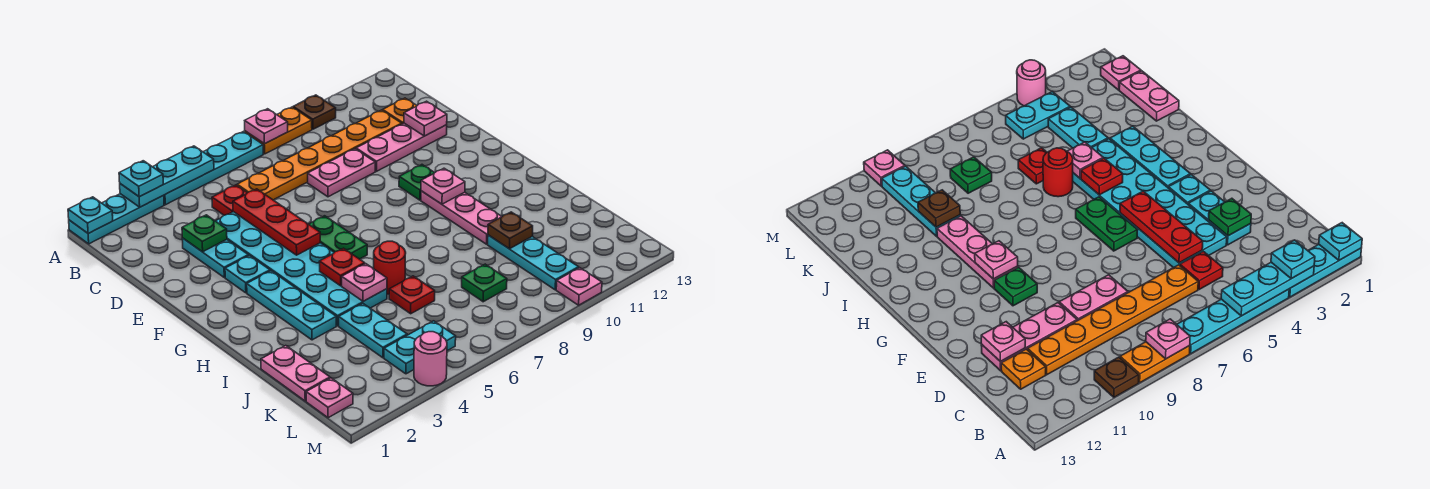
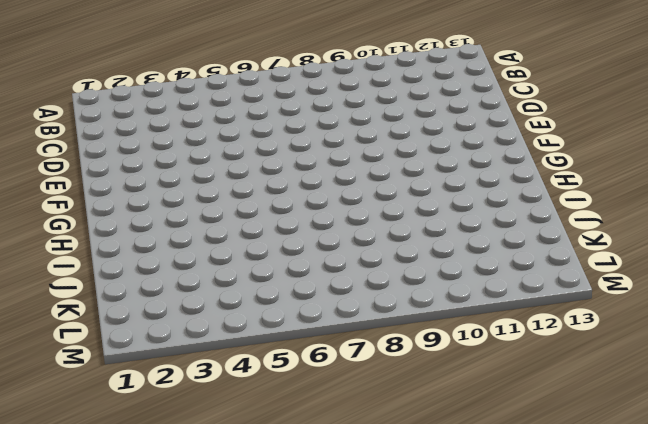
none -> cyan plate A1:A3 level 1
none -> cyan plate A4:A7 level 1
none -> orange plate A8:A9 level 1
none -> brown plate A10 level 1

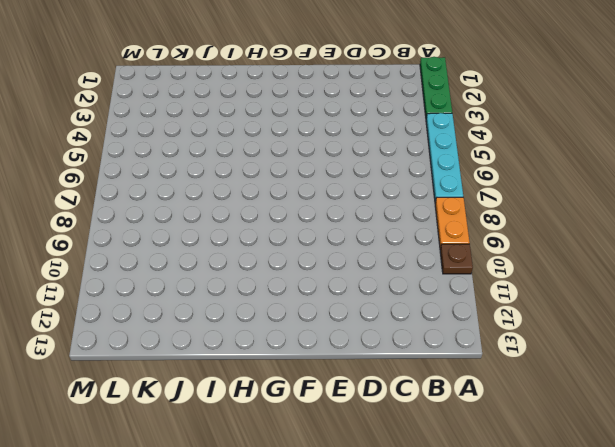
green plate A1:A3 level 1 -> cyan plate A1:A3 level 1
none -> red plate C5 level 1
none -> orange plate C6:C11 level 1
none -> orange plate C12 level 1
none -> cyan plate D3:E3 level 1

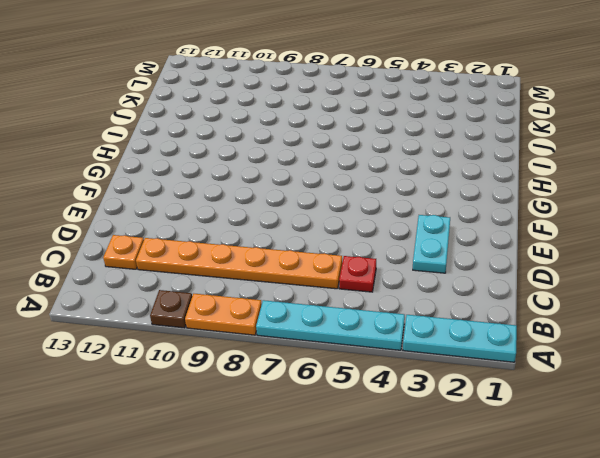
none -> cyan plate D4:I5 level 1
none -> pink plate D8:D9 level 1
none -> pink plate D10:D12 level 1
none -> cyan plate F3 level 1

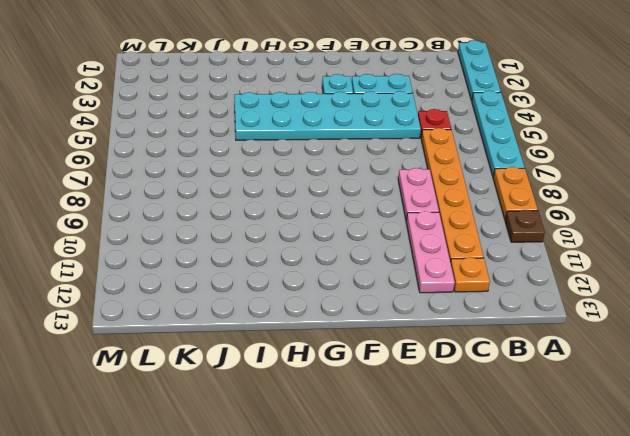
none -> green plate F6:G6 level 1
none -> green plate F10 level 1
none -> cyan plate G3:I3 level 1
none -> pink plate G10:I10 level 1

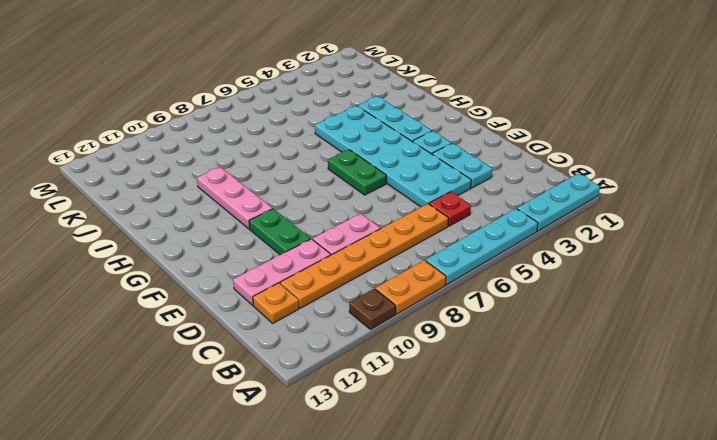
green plate E10:F10 level 1 -> green plate F10 level 1
none -> red round brick I6 level 1
none -> pink plate J1:K1 level 1
none -> cyan plate J4:K4 level 1
none -> red plate J6 level 1

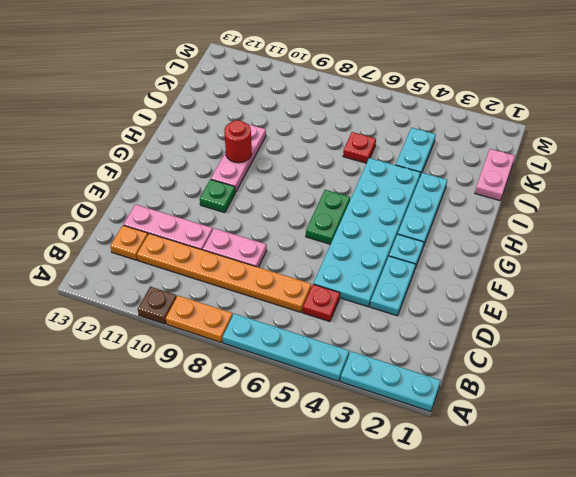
red round brick H10 level 2 -> red round brick I6 level 1
none -> cyan plate J10:L10 level 1
none -> green plate K8 level 1
none -> pink plate L1 level 1
none -> cyan plate L4:L5 level 1

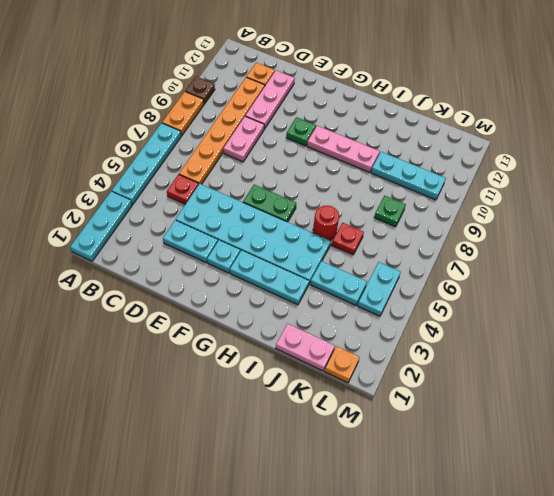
orange plate L1 level 1 -> pink plate L1 level 1
none -> pink round brick M4 level 1
none -> pink plate M10 level 1
none -> cyan plate A1 level 2
none -> cyan plate A3:A5 level 2

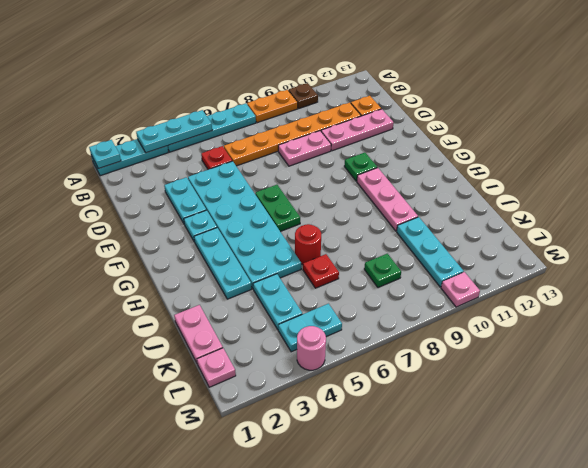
none -> pink plate A8 level 2
none -> green plate D3 level 2
none -> red plate D5:F5 level 2
none -> pink plate D12 level 2

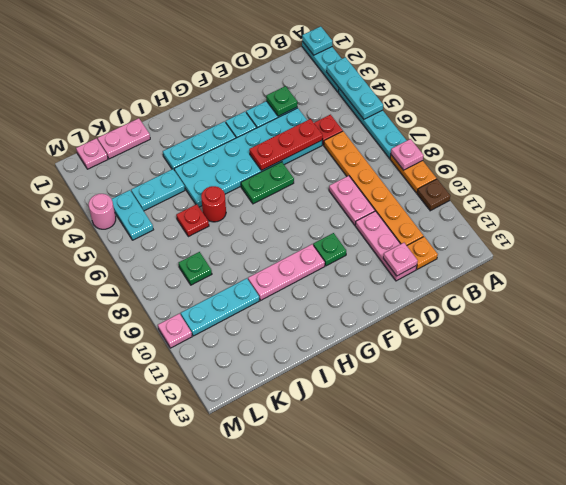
none -> pink plate G10 level 2
none -> red plate H5 level 2
none -> pink plate I5 level 2
none -> brown plate J10 level 2

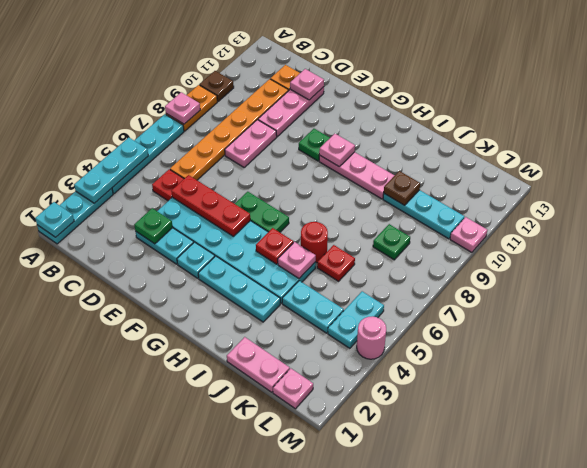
none -> cyan plate A3 level 3

